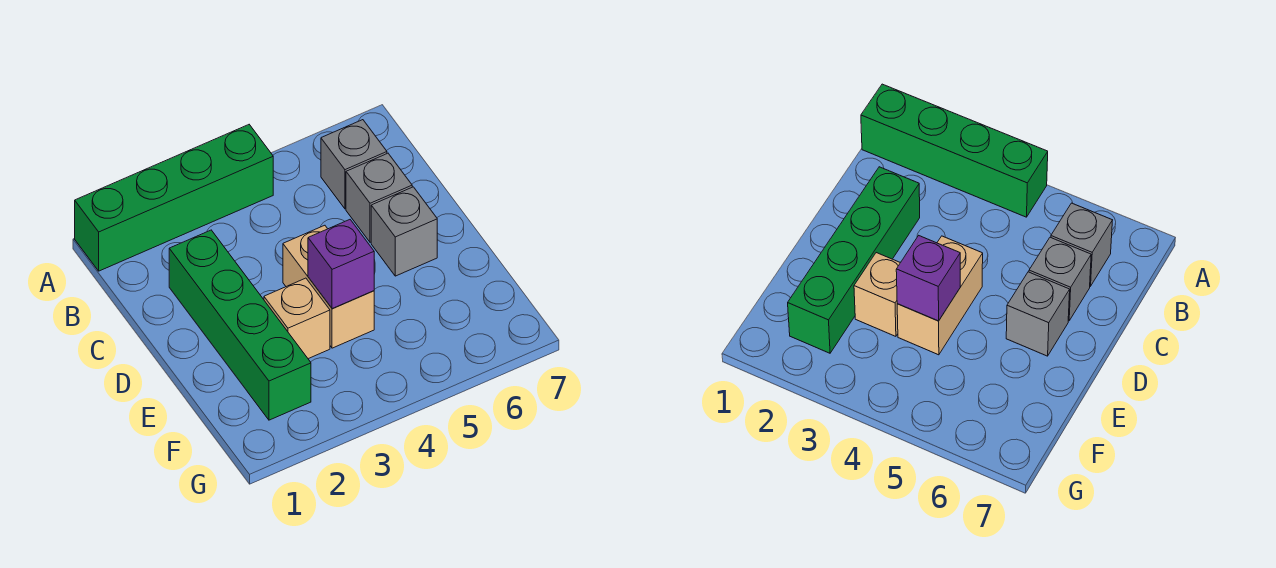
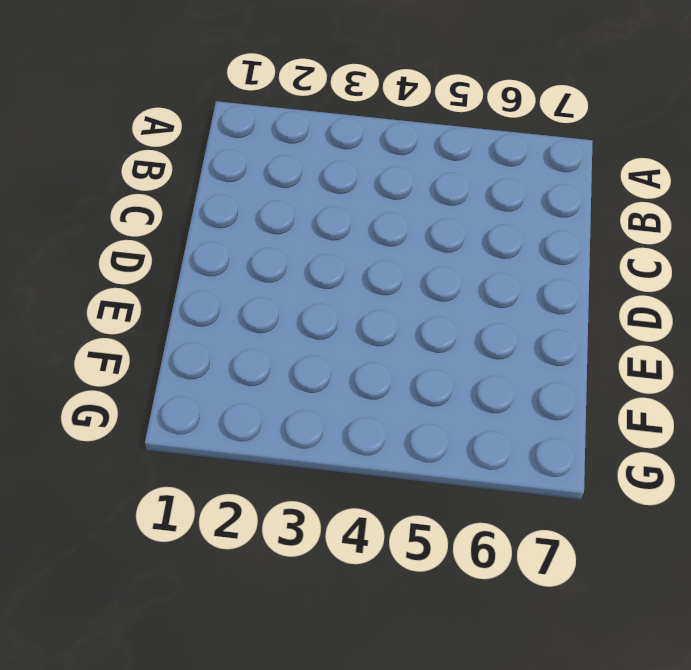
none -> green brick A1:A4 level 1
none -> grey brick B6 level 1

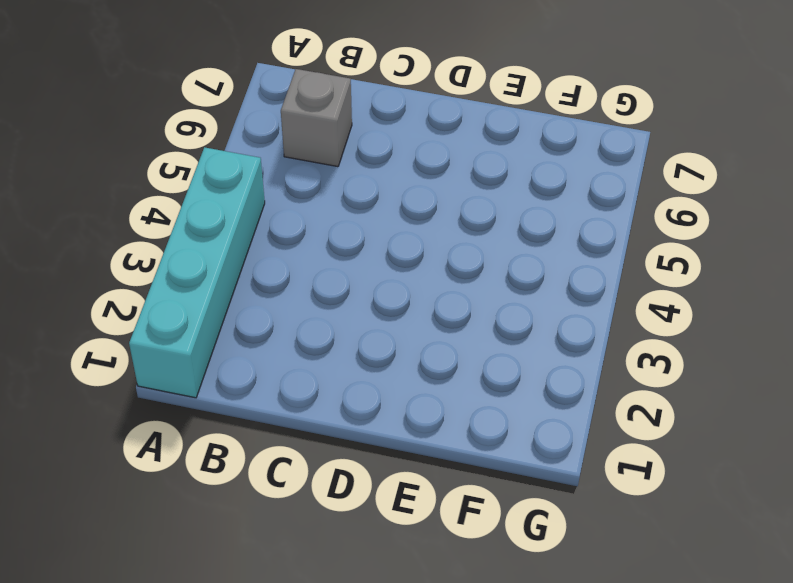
cyan brick A1:A4 level 1 -> green brick A1:A4 level 1
none -> green brick C2:F2 level 1
none -> grey brick C6 level 1

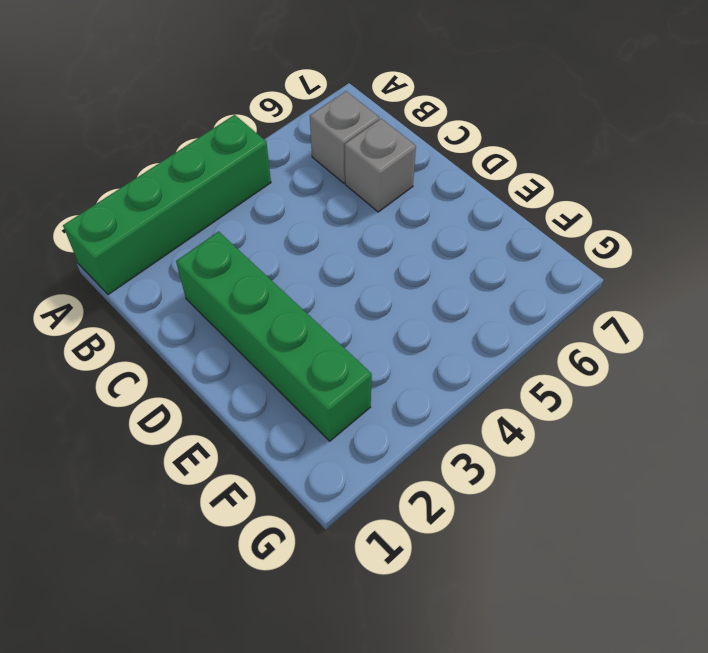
none -> tan brick D4:E4 level 1
none -> grey brick D6 level 1

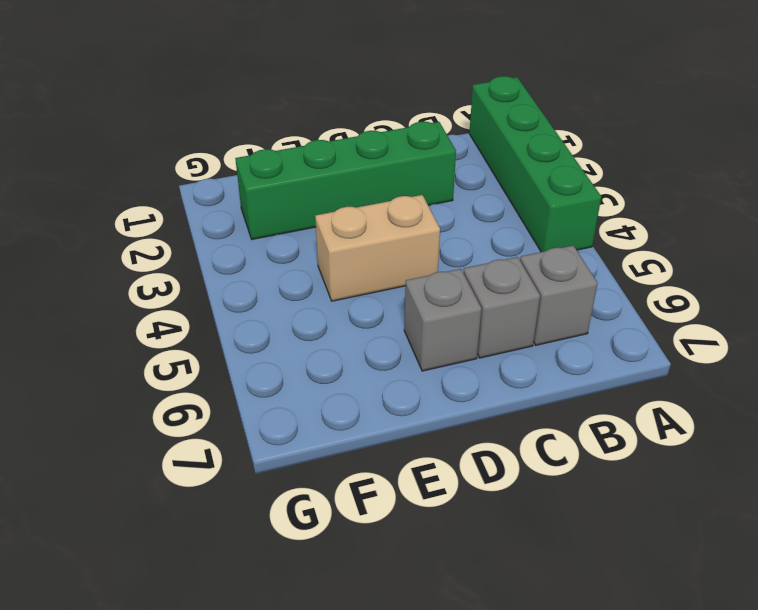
none -> tan brick E3 level 1
none -> purple brick E4 level 2

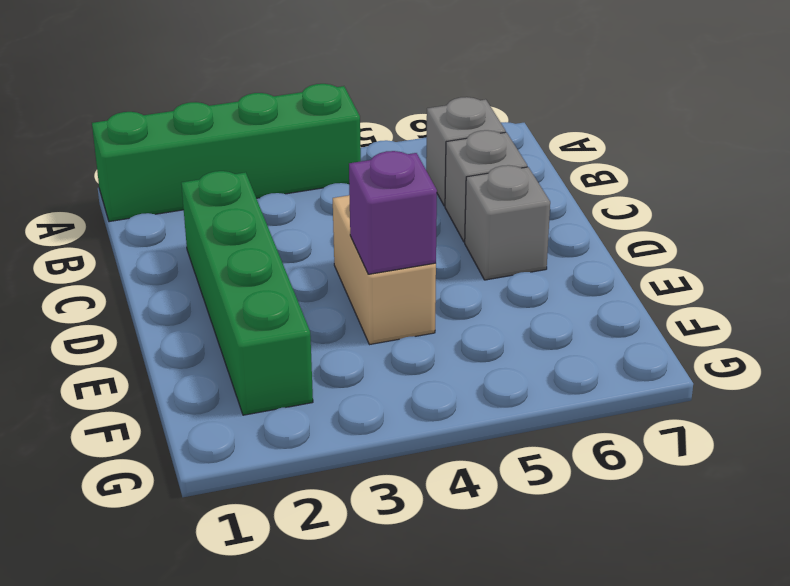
none -> tan brick E3 level 1

